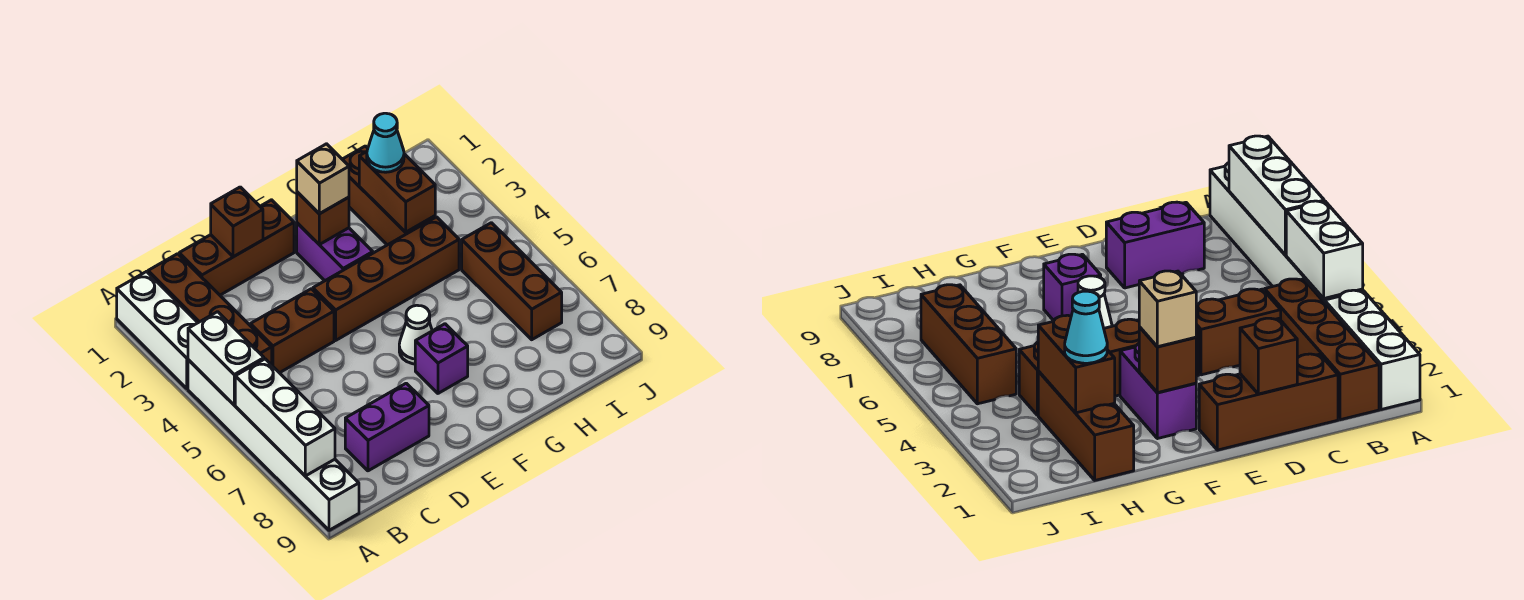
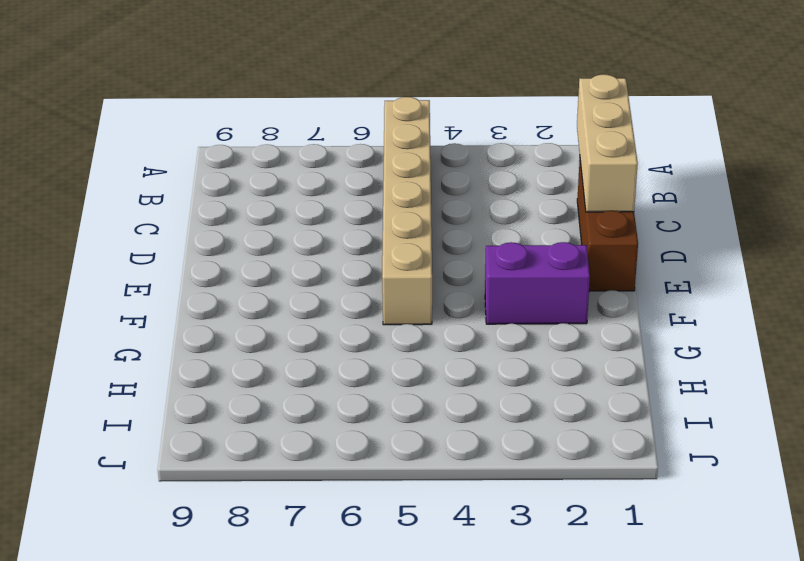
tan brick A5:F5 level 1 -> white brick A4:A9 level 1
tan brick B1:D1 level 2 -> brown brick D1 level 2
none -> white brick A1:A3 level 1
none -> brown brick B1:B4 level 1
none -> brown brick C4:D4 level 1

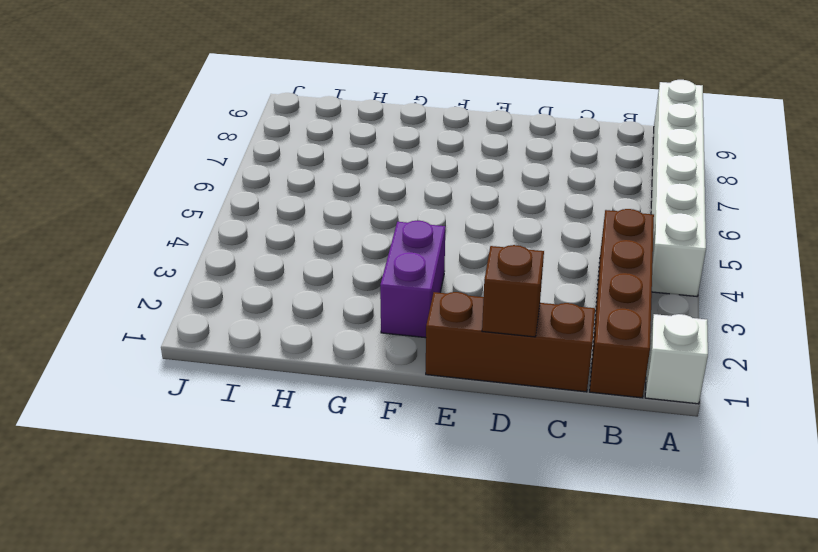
white brick A1 level 1 -> white brick A1:A3 level 1
none -> brown brick C4:D4 level 1
none -> purple brick C8:D8 level 1
none -> brown brick E4:H4 level 1

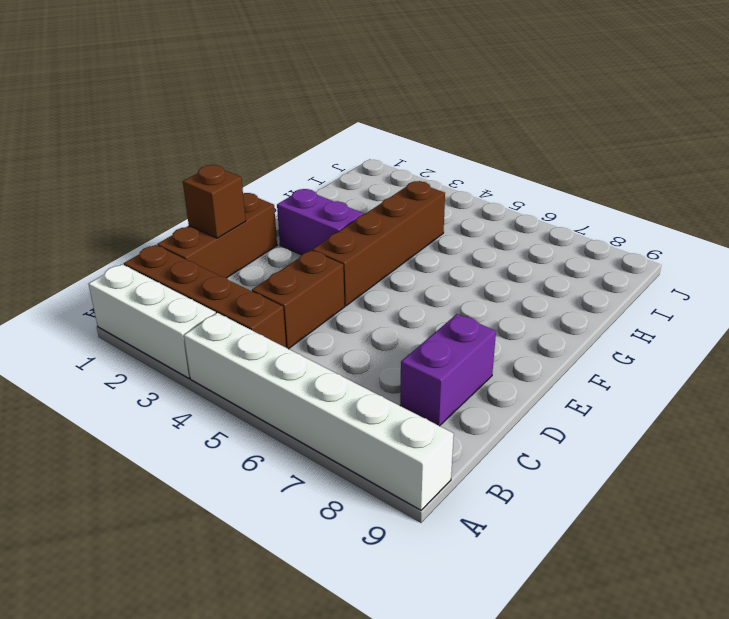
none -> white cone F6 level 1
none -> purple brick F7 level 1
none -> brown brick H1:H3 level 1

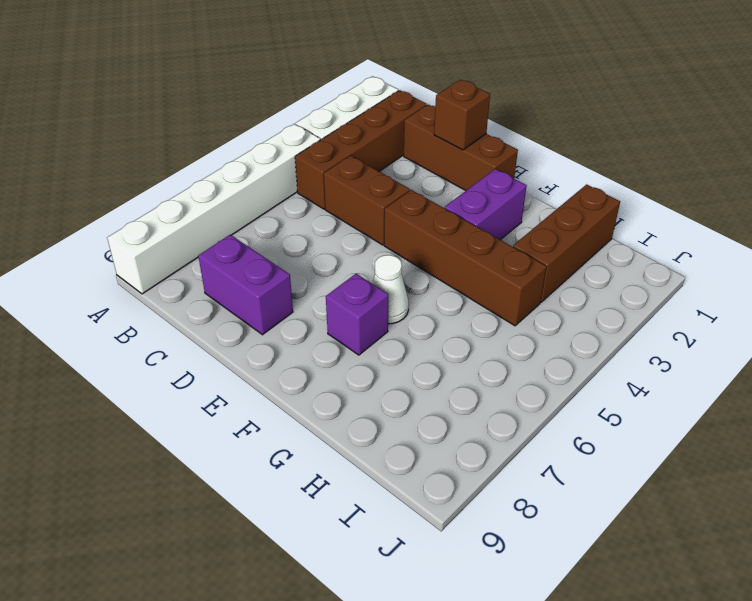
none -> brown brick I5:I7 level 1
none -> white brick A4:A5 level 2
none -> white brick A6:A8 level 2

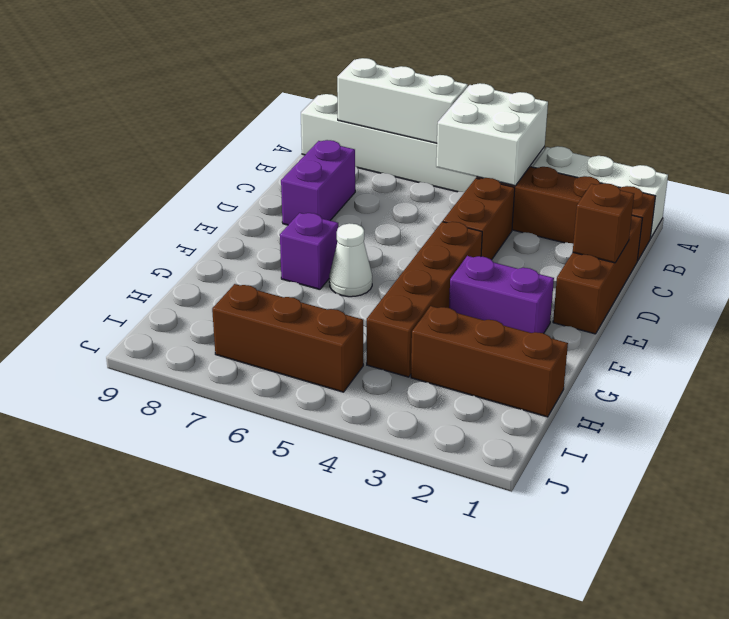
white brick A4:B5 level 2 -> white brick A4:A5 level 2
none -> brown brick F2 level 2
none -> brown brick H2:H3 level 2
none -> tan brick F2 level 3

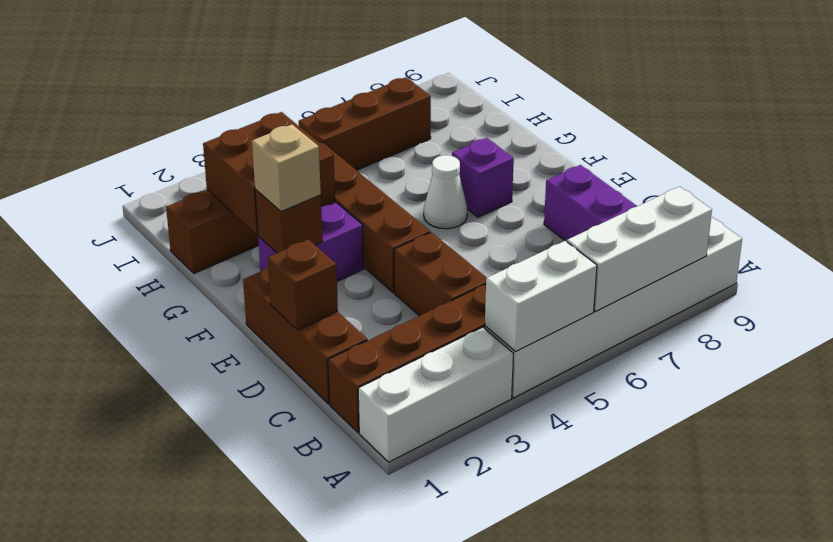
brown brick G2:H3 level 2 -> brown brick H2:H3 level 2
none -> cyan cone H2 level 3

